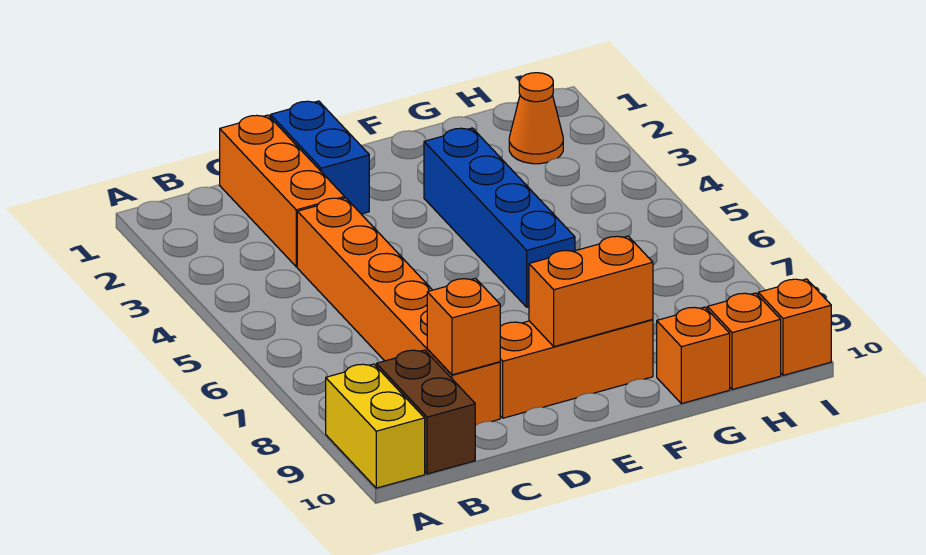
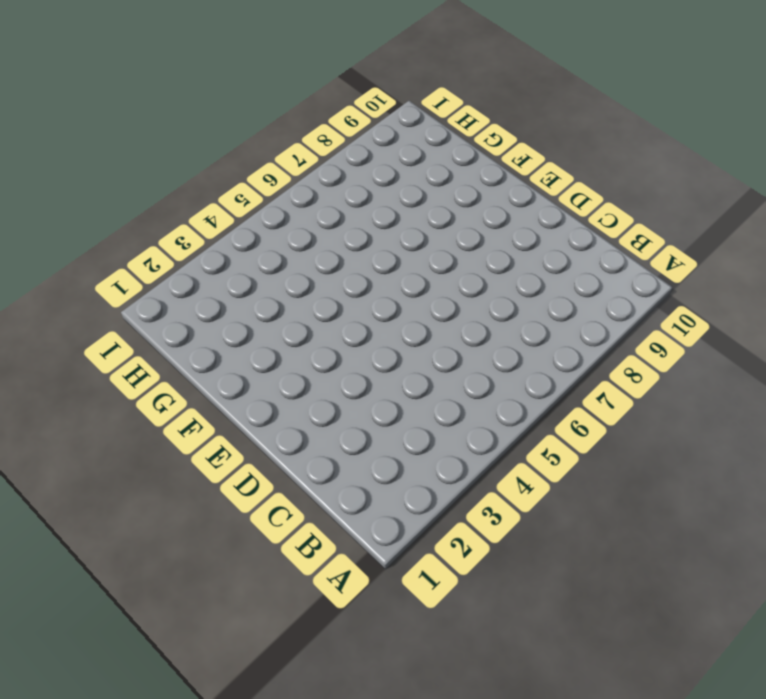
none -> yellow brick A9:A10 level 1
none -> brown brick B9:B10 level 1
none -> orange brick C1:C3 level 1

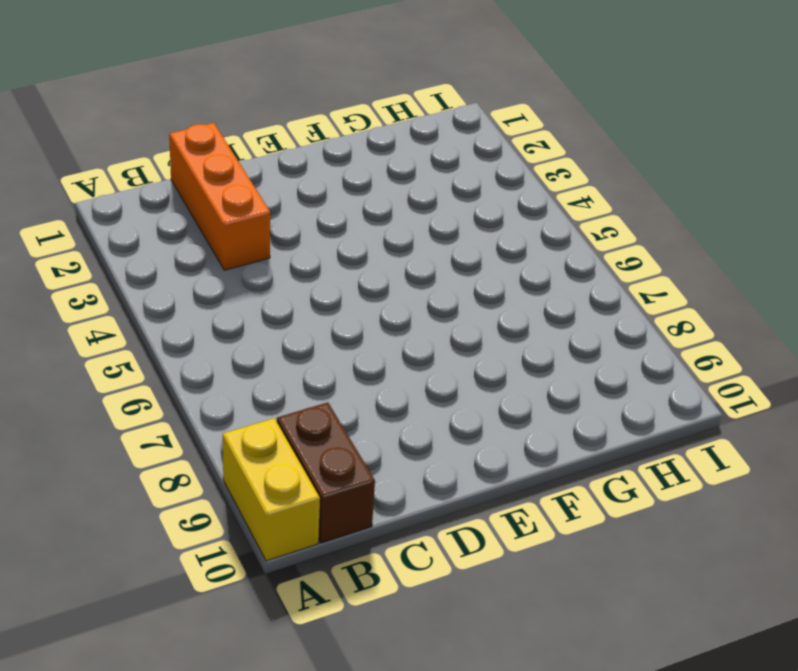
none -> orange brick C4:C9 level 1
none -> blue brick D1:D2 level 1
none -> orange brick D9:F9 level 1

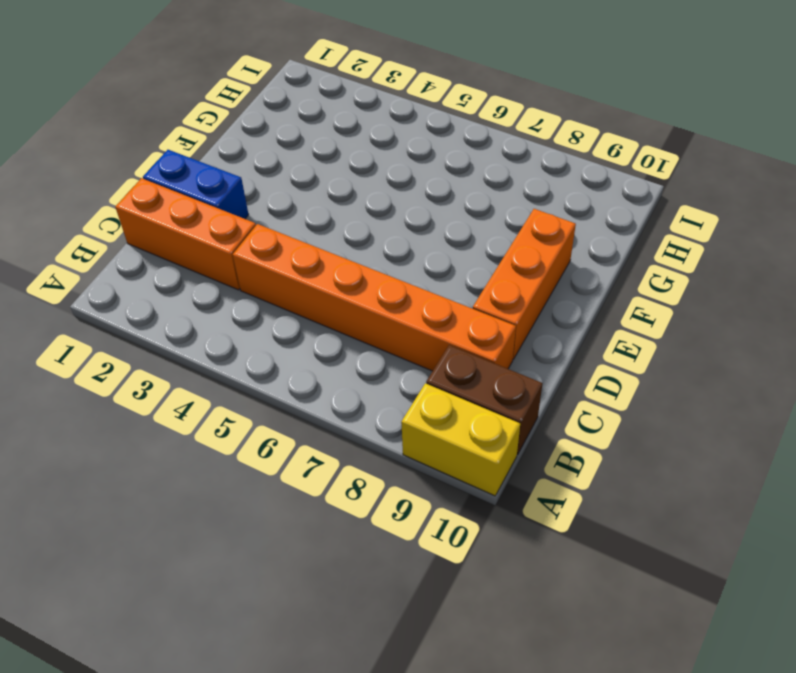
none -> blue brick F3:F6 level 1
none -> orange brick G10 level 1
none -> orange cone H2 level 1

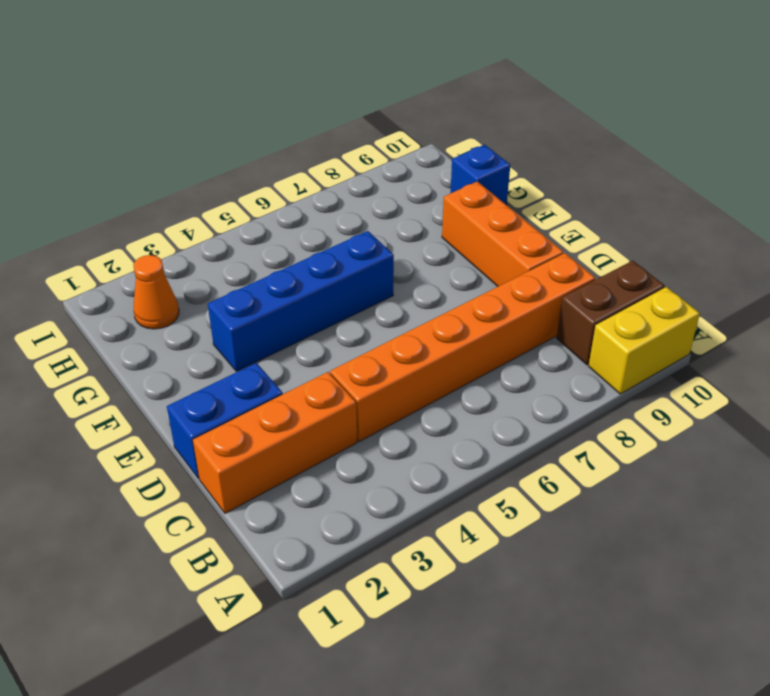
blue brick G10 level 1 -> orange brick G10 level 1
none -> orange brick H10 level 1
none -> orange brick I10 level 1
none -> orange brick C9 level 2

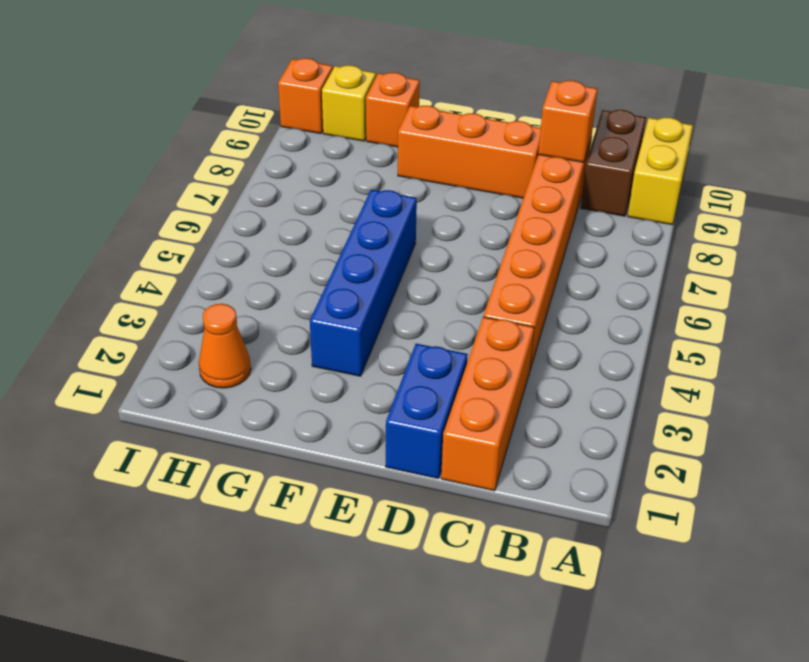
yellow brick H10 level 1 -> orange brick H10 level 1
none -> orange brick E9:F9 level 2

